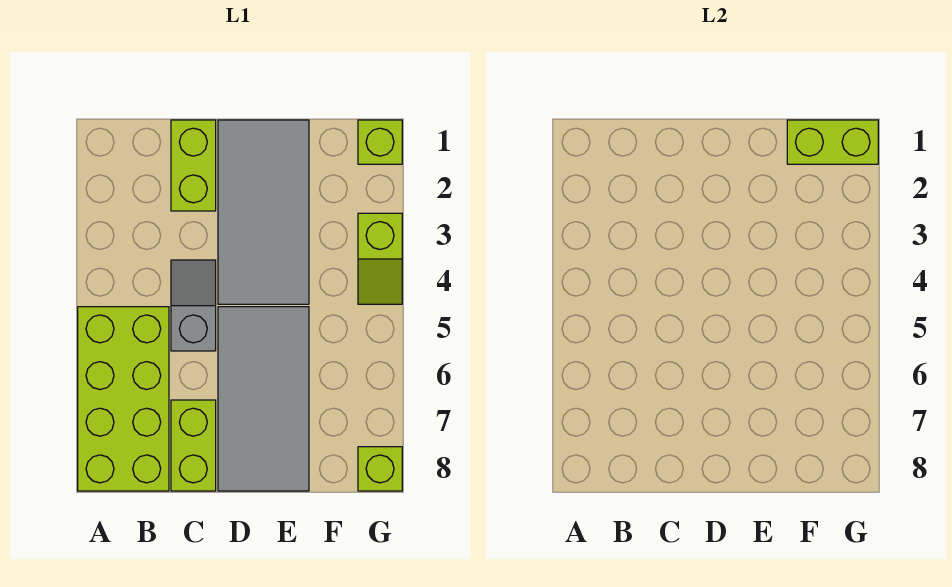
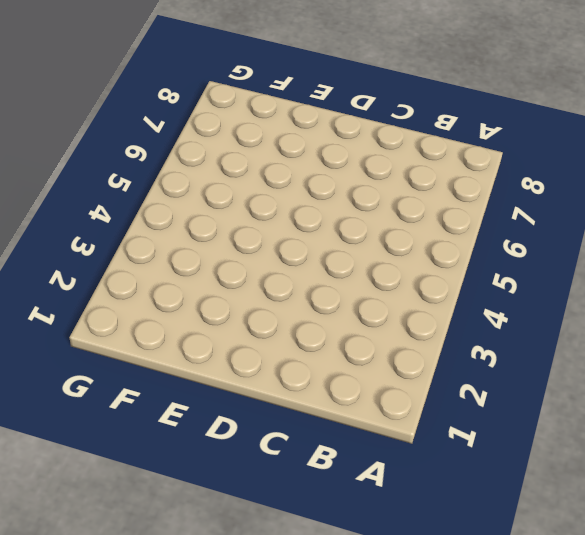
none -> lime brick A5:B8 level 1
none -> lime brick C1:C2 level 1

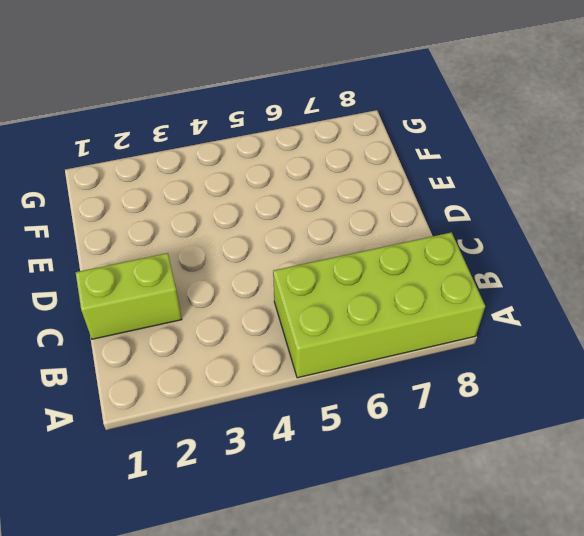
none -> grey slope C4:C5 level 1 top 5
none -> lime brick C7:C8 level 1

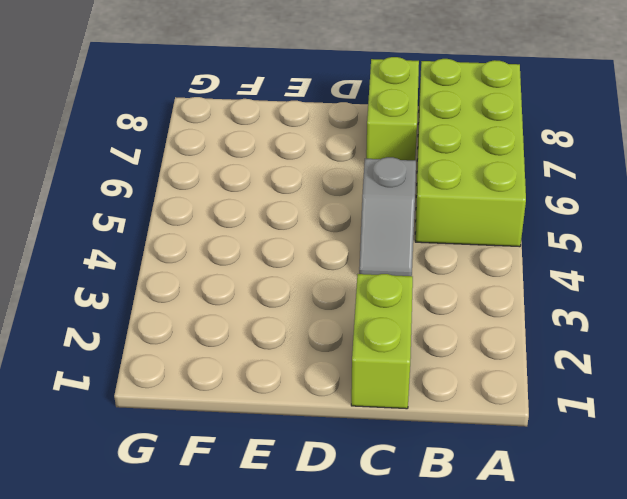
none -> grey tile D1:E4 level 1
none -> grey tile D5:E8 level 1

